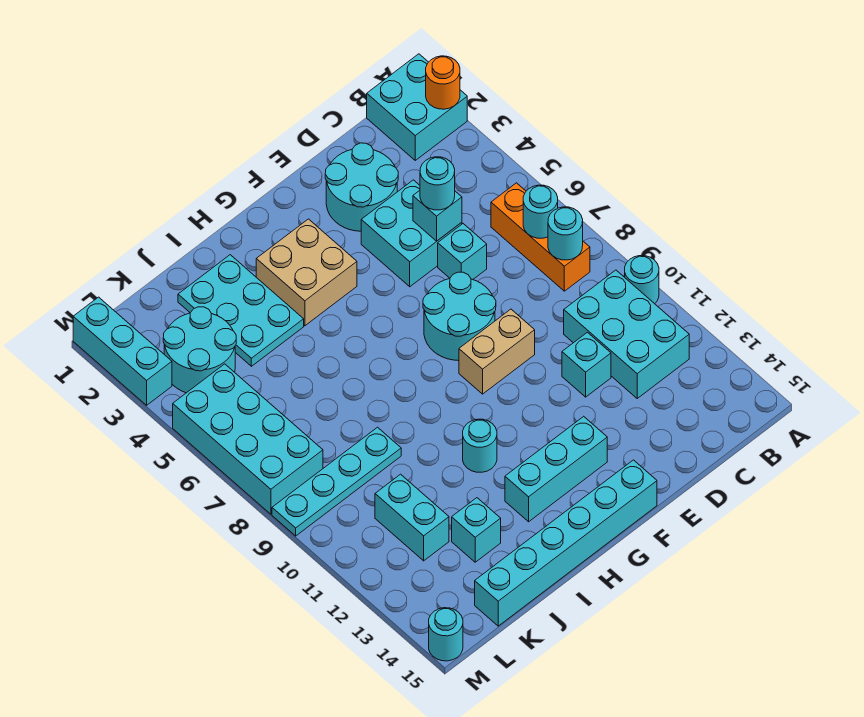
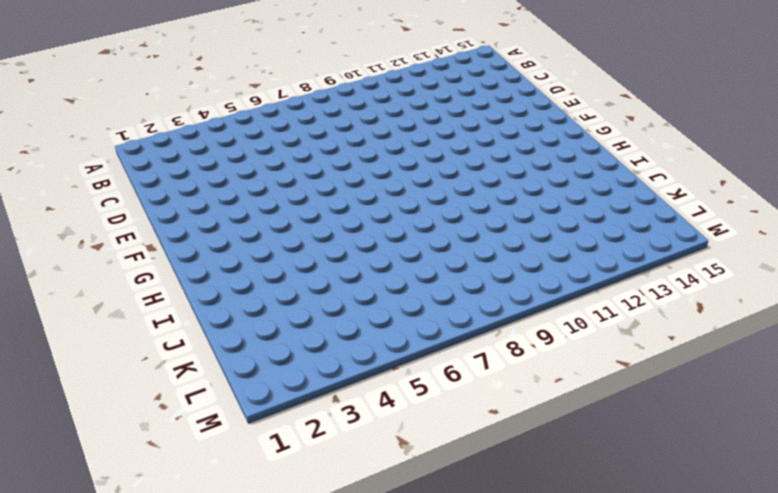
none -> cyan brick A1:B2 level 1
none -> cyan round brick A10 level 1
none -> orange brick B6:B8 level 1

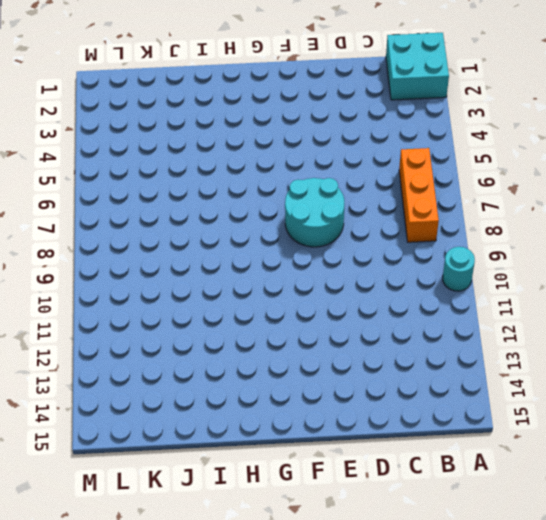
none -> cyan brick B10:C12 level 1
none -> cyan round brick D2:E3 level 1
none -> cyan brick D4:E5 level 1

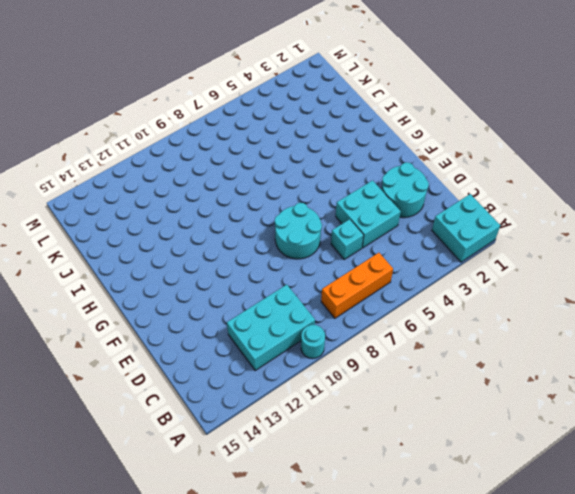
none -> cyan brick D11 level 1
none -> tan brick E9:F9 level 1
none -> cyan brick F13:H13 level 1

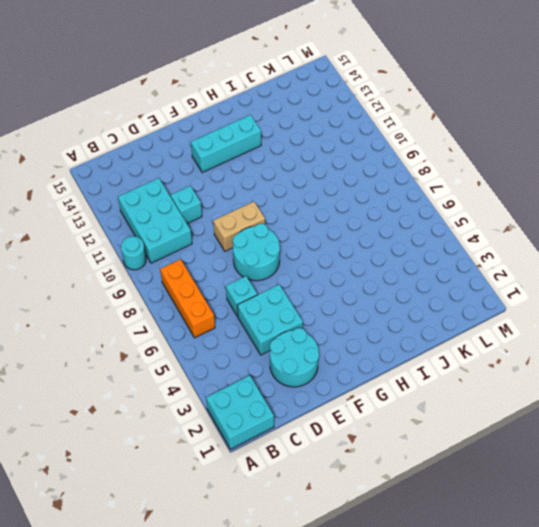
none -> cyan brick F15:K15 level 1
none -> tan brick G3:H4 level 1
none -> cyan round brick H11 level 1

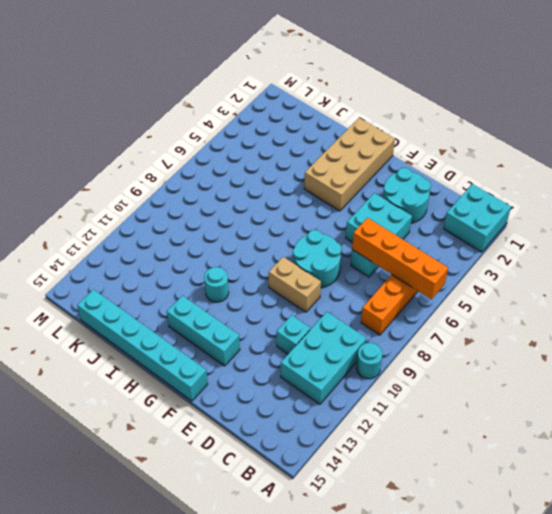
orange brick A6:D6 level 2 -> none
tan brick G1:H4 level 1 -> tan brick G3:H4 level 1
none -> cyan plate I2:J4 level 1
none -> cyan plate J9:M9 level 1
none -> cyan brick J13 level 1

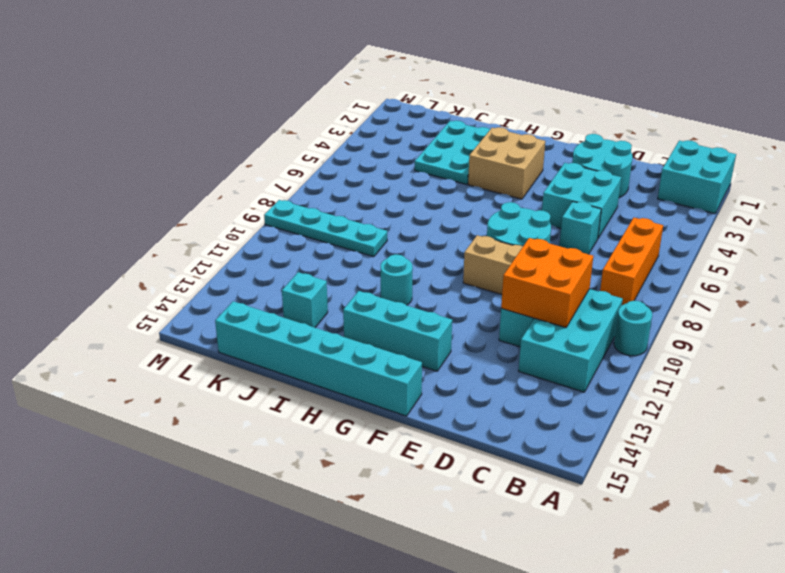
orange brick C10:D11 level 2 -> none
none -> cyan round brick K3:L4 level 1
none -> cyan brick K11:K12 level 1
none -> cyan brick L5:M8 level 1

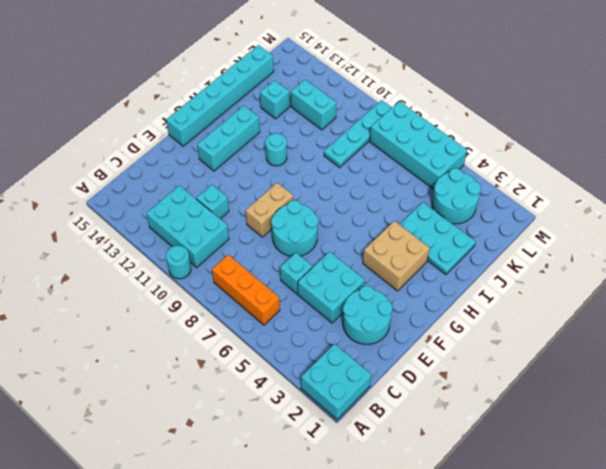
none -> cyan brick M1:M3 level 1
none -> cyan round brick M15 level 1
none -> orange round brick A2 level 2

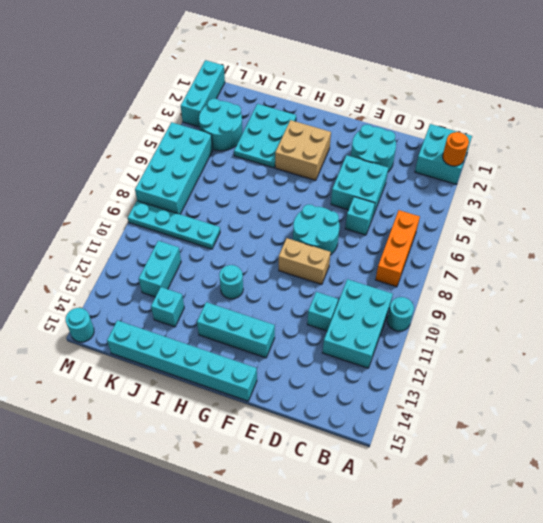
none -> cyan round brick B7 level 2
none -> cyan round brick B8 level 2
none -> cyan brick D5 level 2

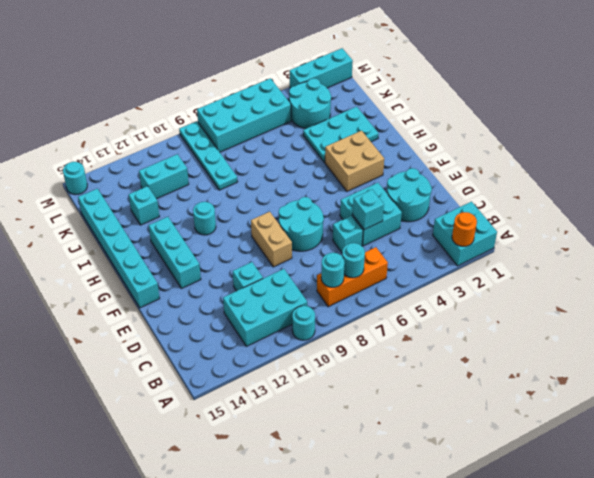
none -> cyan round brick D5 level 3

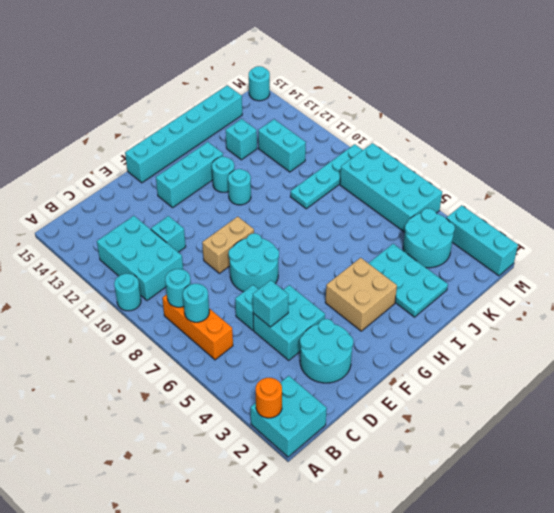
cyan round brick H12 level 1 -> cyan round brick D5 level 3

